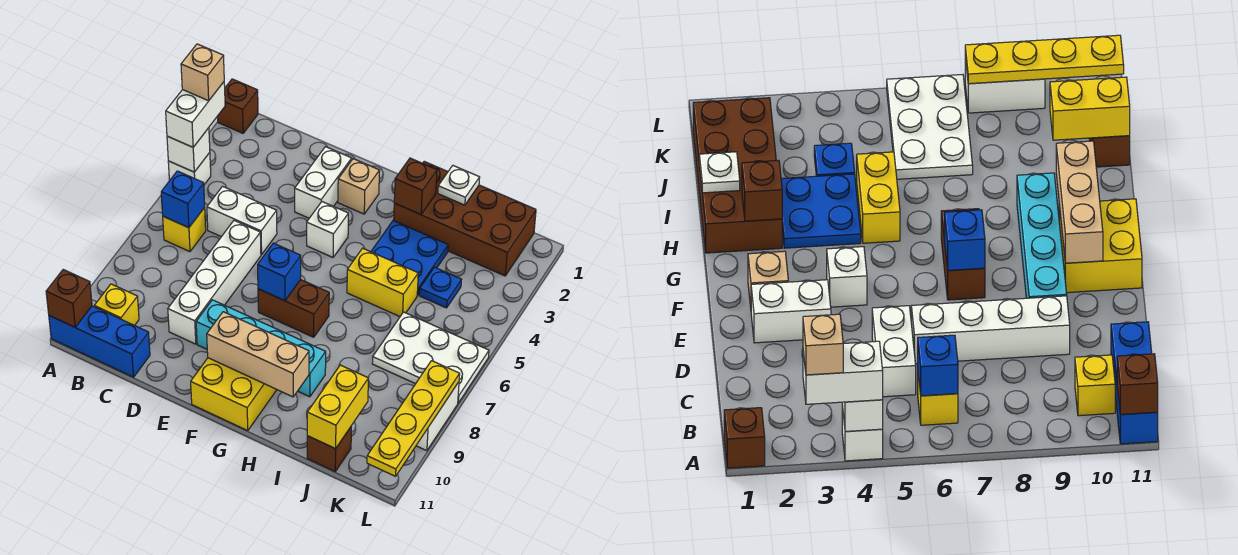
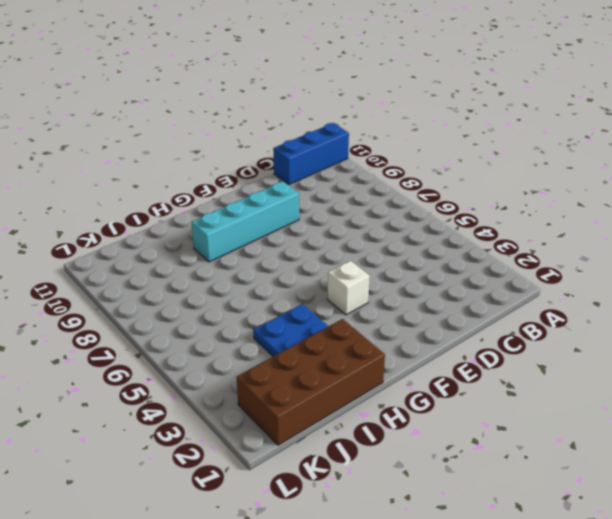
none -> brown brick A1 level 1
none -> white brick A4 level 1
none -> yellow brick B6 level 1
none -> yellow brick B10 level 1

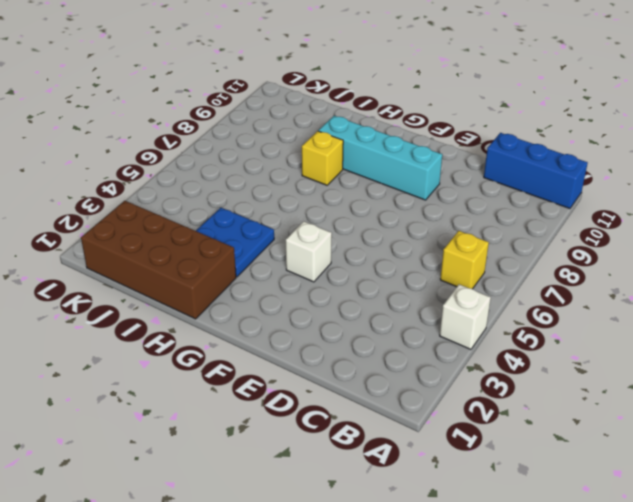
yellow brick H8 level 1 -> yellow brick B10 level 1
none -> brown brick A1 level 1
none -> white brick C5:D5 level 1
none -> white brick D6:D9 level 1
none -> white brick E2:E3 level 1

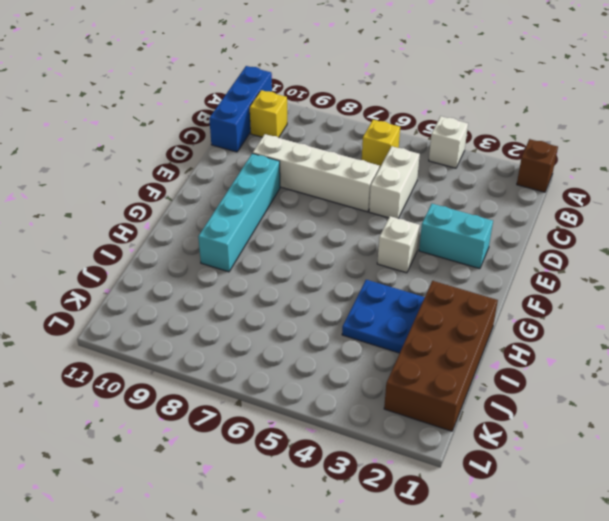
cyan brick E2:E3 level 1 -> white brick E2:E3 level 1
none -> tan brick F2 level 1
none -> brown brick F7:G7 level 1
none -> yellow brick F10:G11 level 1
none -> yellow brick H5:I5 level 1

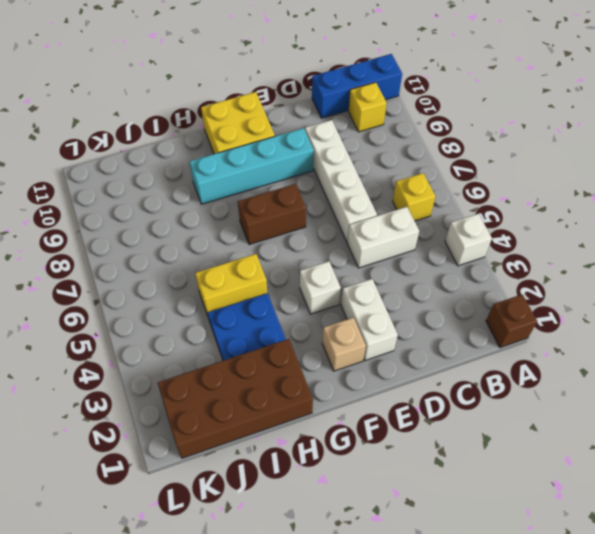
none -> blue plate J4 level 1
none -> white plate J6:L7 level 1
none -> brown brick J11 level 1
none -> white brick L8:L9 level 1

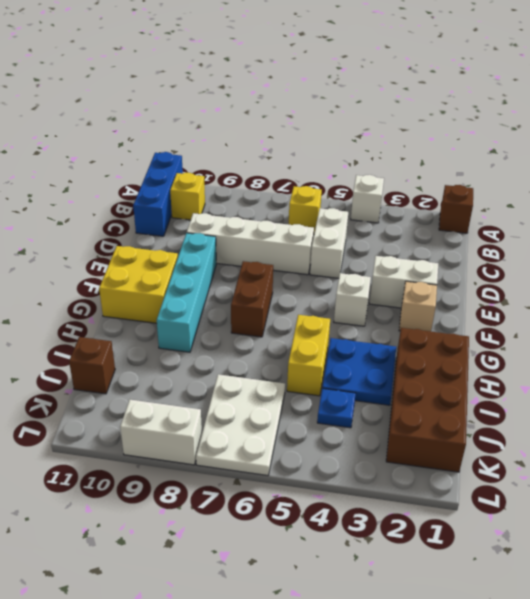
none -> white brick A4 level 2
none -> brown brick A11 level 2
none -> blue brick B6 level 2
none -> blue brick F7 level 2

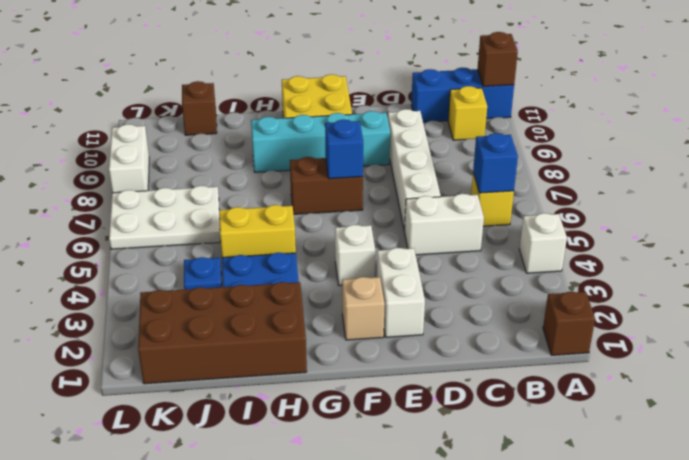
none -> white brick A4 level 2
none -> tan brick F10:H10 level 2
none -> brown brick H2 level 2
none -> white plate I1 level 2

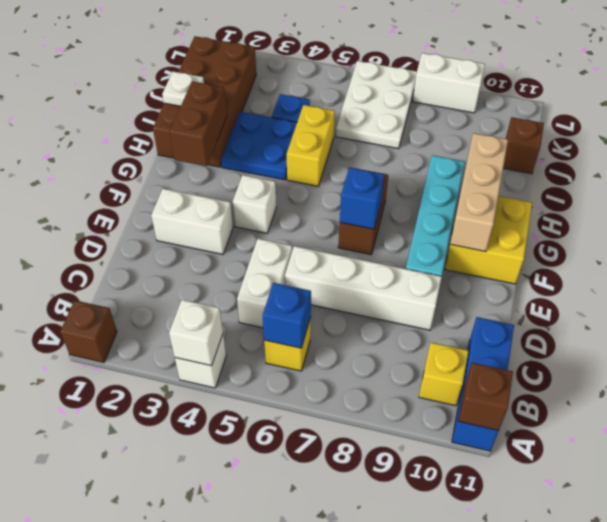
brown brick G2:H2 level 2 -> brown brick H2 level 2
none -> tan brick F2 level 1
none -> yellow brick J10:J11 level 2
none -> yellow plate L8:L11 level 2
none -> white brick A3:A4 level 3

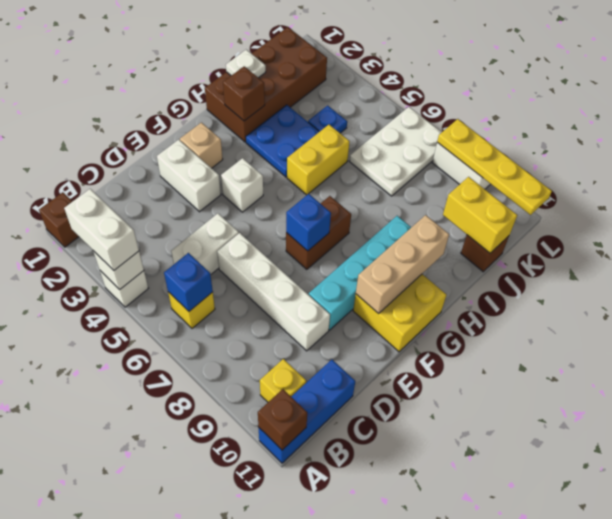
none -> tan brick A3 level 4

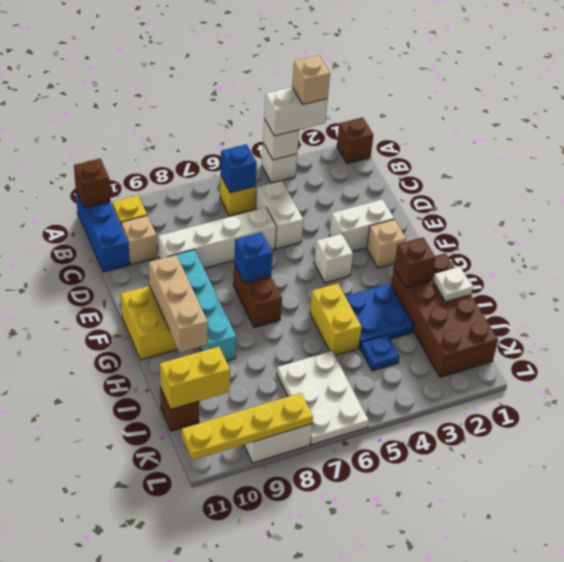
tan brick C10 level 1 -> none

